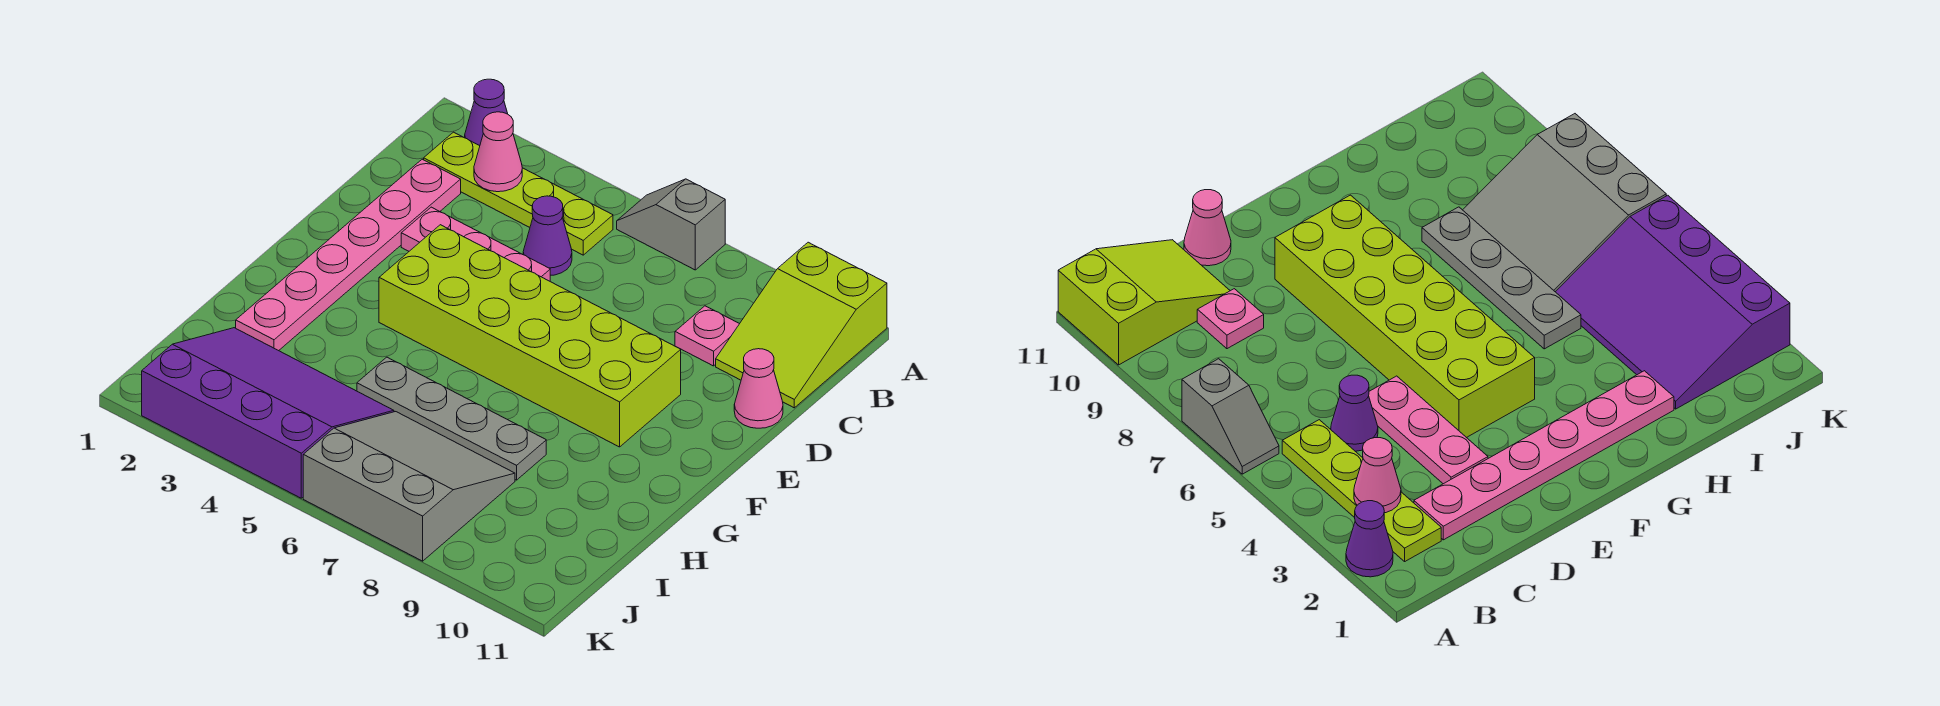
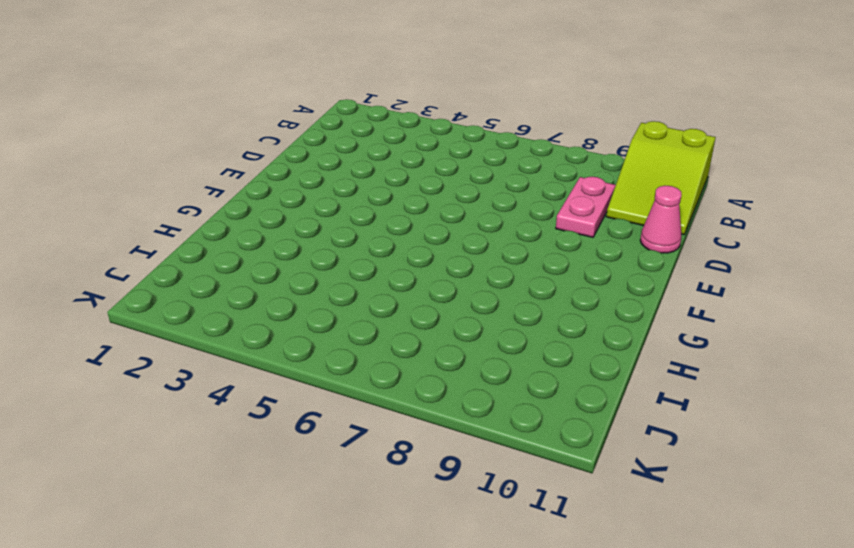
pink plate C9:D9 level 1 -> pink plate C9 level 1
none -> purple cone A2 level 1
none -> grey slope A6:A7 level 1 top 7
none -> lime plate B2:B5 level 1

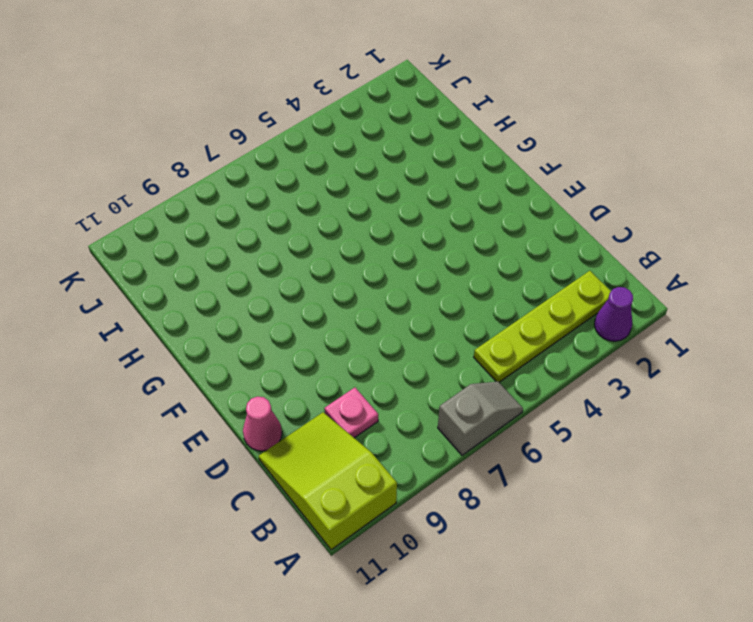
none -> pink plate C2:H2 level 1
none -> purple cone C5 level 1
none -> pink plate D3:D5 level 1

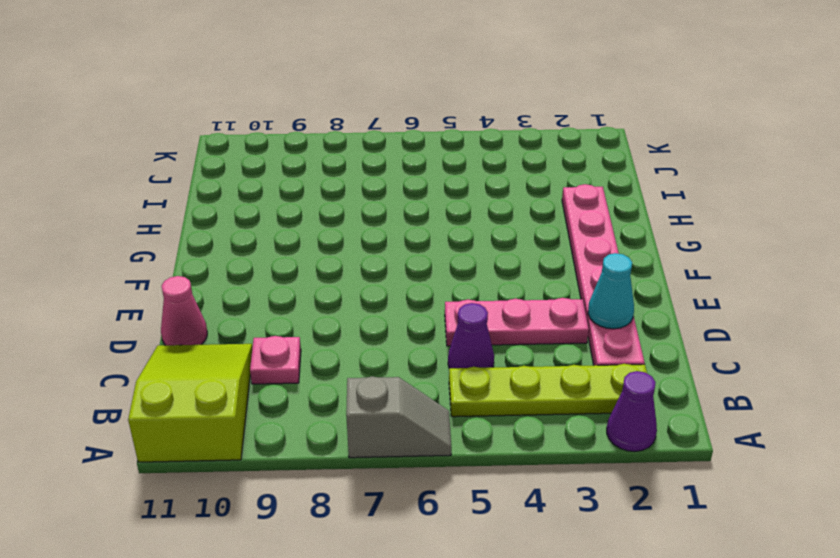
cyan cone D2 level 2 -> none
none -> lime brick E4:F9 level 1
none -> grey plate H5:H8 level 1
none -> purple slope I2:K5 level 1 top K

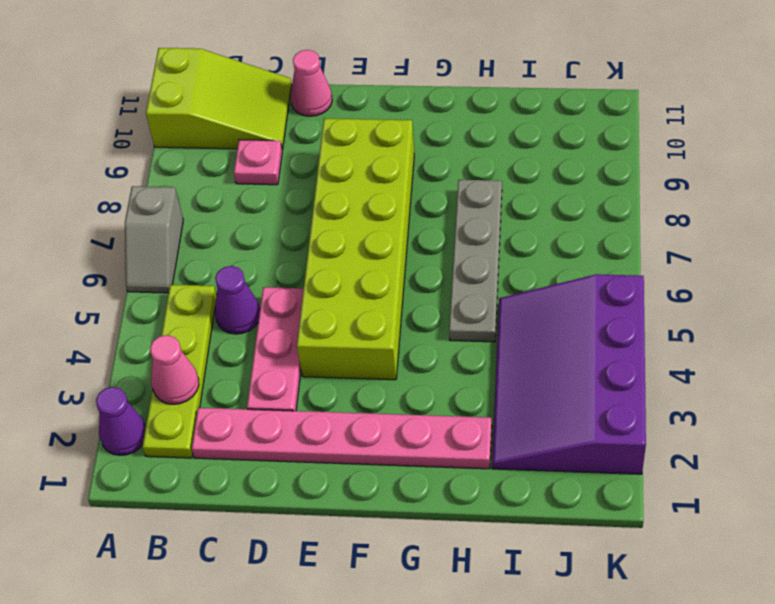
none -> grey slope I6:K8 level 1 top K

